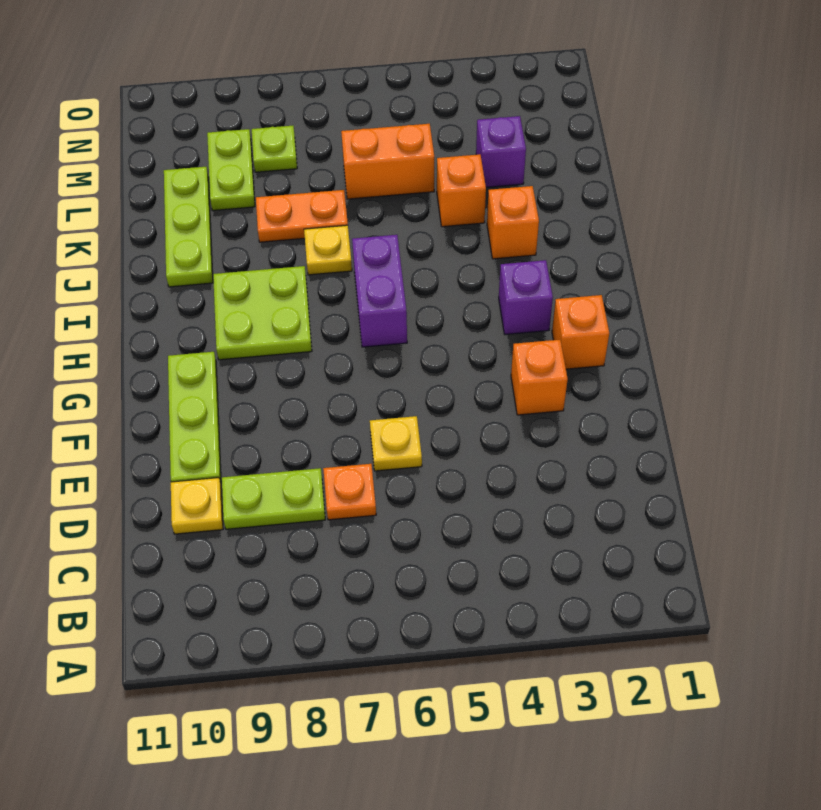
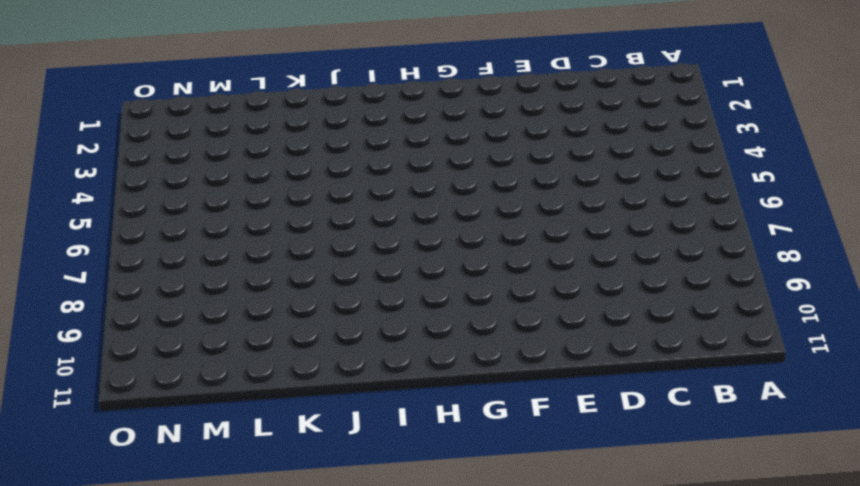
none -> orange plate D7 level 1
none -> lime plate D8:D9 level 1
none -> yellow plate D10 level 1

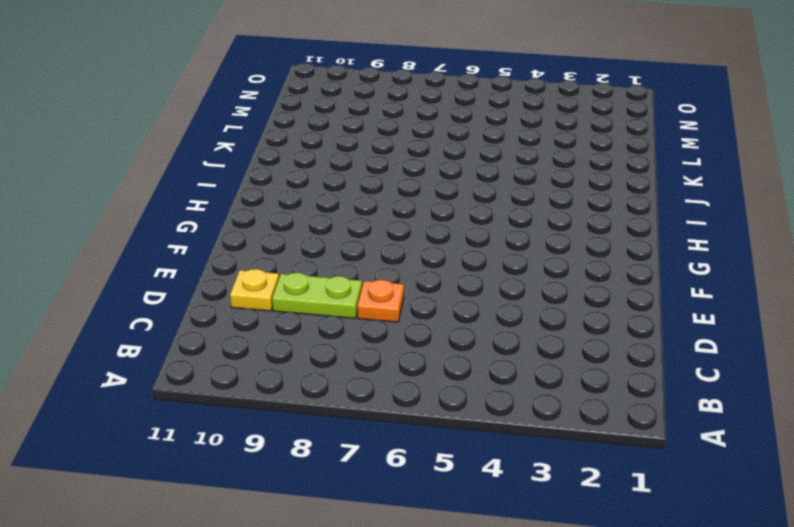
none -> yellow plate E6 level 1
none -> lime plate E10:G10 level 1
none -> orange brick F3 level 1

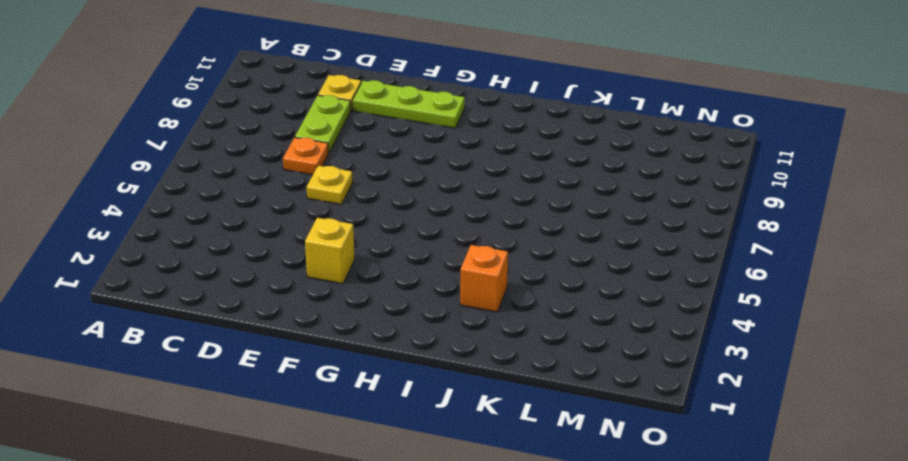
yellow brick F3 level 1 -> orange brick F3 level 1
none -> orange brick G2 level 1
none -> purple brick H3 level 1
none -> purple brick H6:I6 level 1

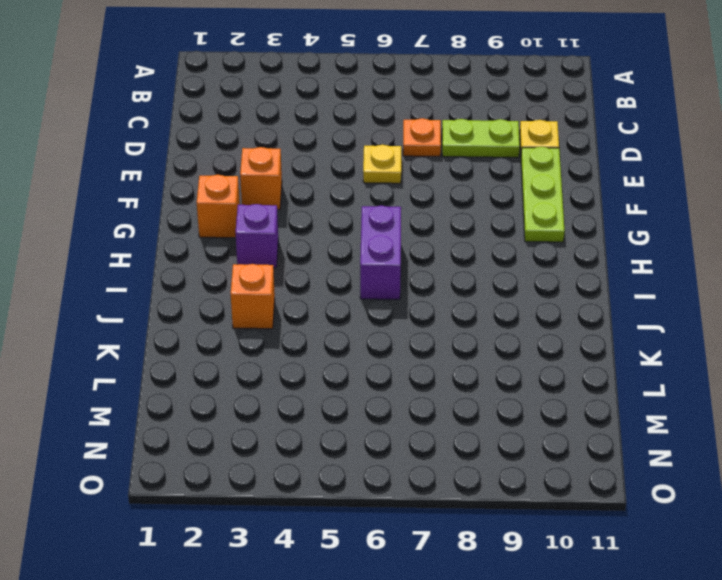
none -> lime plate H8:I9 level 1
none -> yellow plate J7 level 1
none -> lime plate J10:L10 level 1

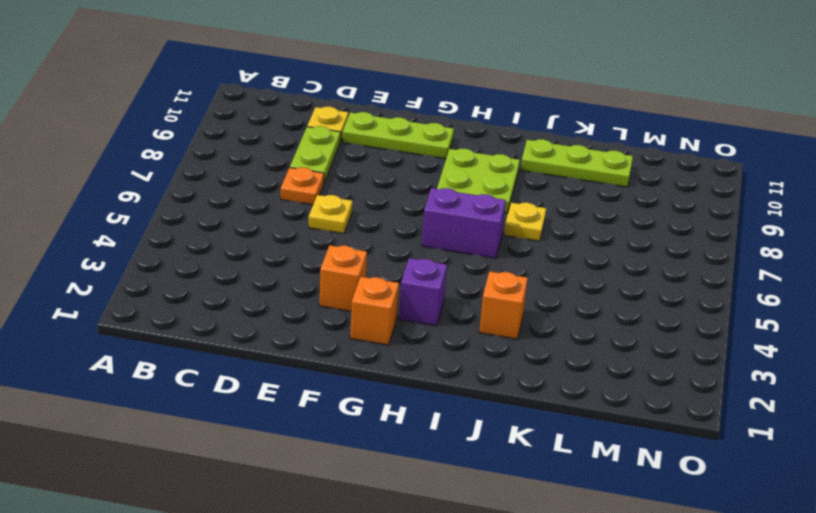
none -> orange brick K4 level 1
none -> orange plate K7:K8 level 1
none -> purple brick L3 level 1

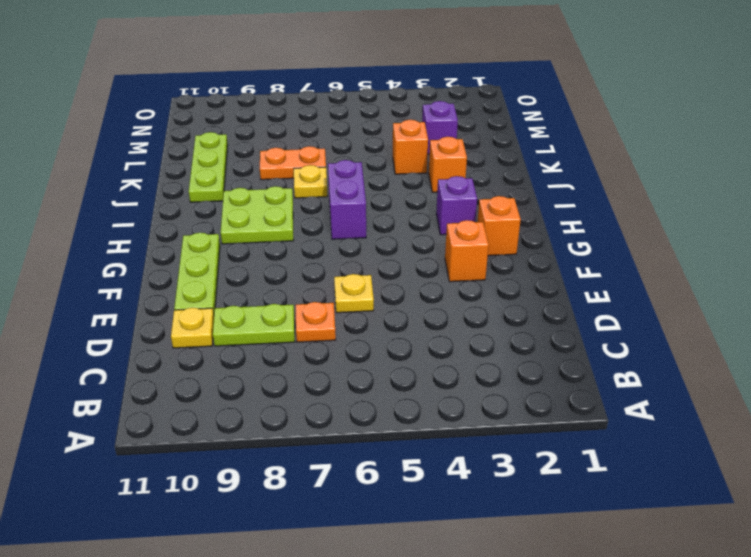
none -> orange brick L5:L6 level 1
none -> lime plate L9:M9 level 1
none -> lime plate M8 level 1

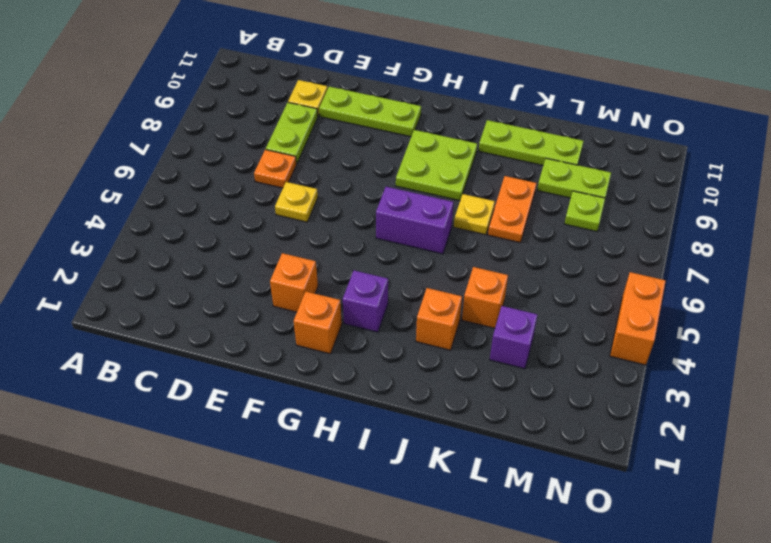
orange brick O4:O5 level 1 -> orange brick L5:L6 level 1

